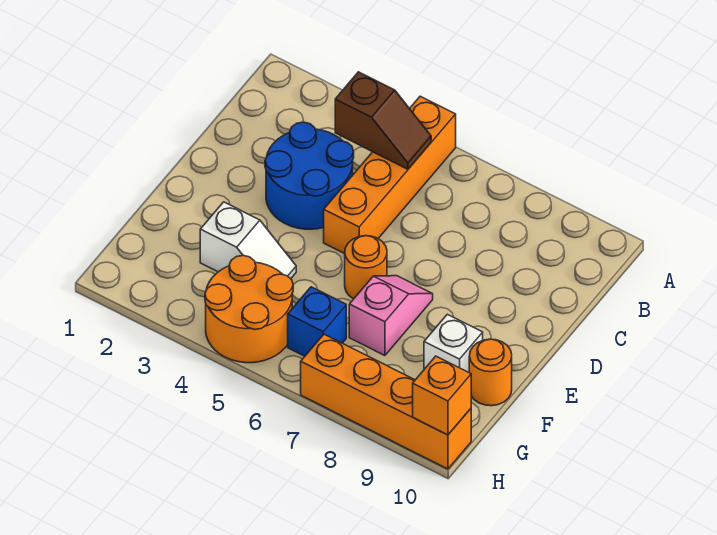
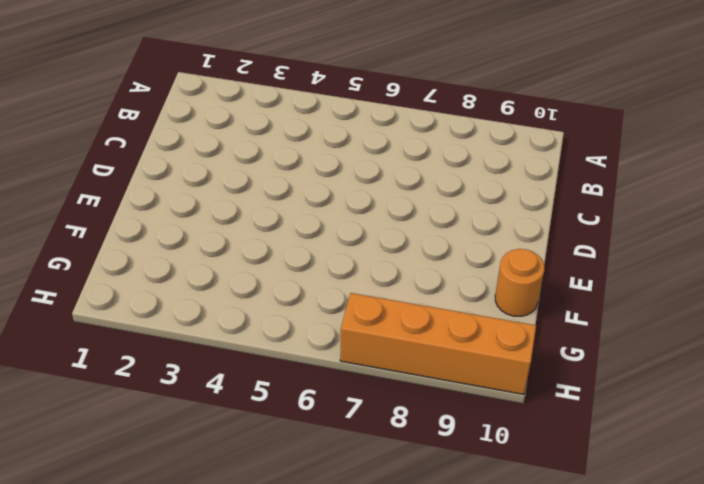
none -> orange brick A5:D5 level 1
none -> blue round brick C3:D4 level 1
none -> orange round brick E6 level 1

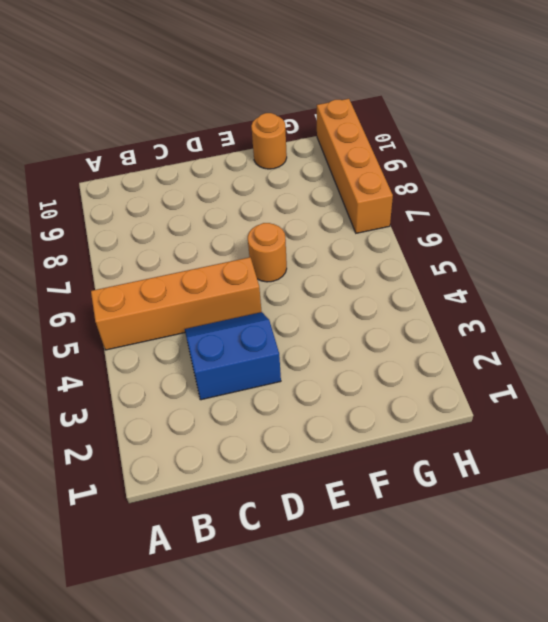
blue slope C3:D4 level 1 top 3 -> blue round brick C3:D4 level 1
none -> pink slope E7:F7 level 1 top F
none -> white slope F3:F4 level 1 top 3
none -> white brick F9 level 1

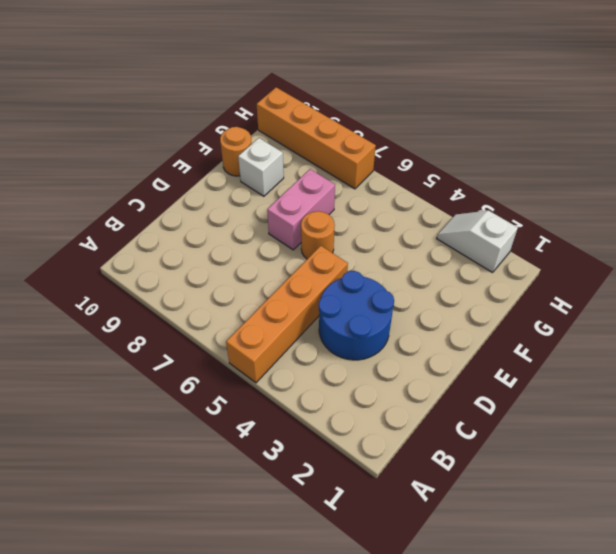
pink brick E7:F7 level 1 -> pink slope E7:F7 level 1 top F
white slope H2:H3 level 1 top 2 -> white slope F3:F4 level 1 top 3
none -> orange round brick G4:H5 level 1
none -> blue brick G6 level 1
none -> brown slope B4:B5 level 2 top 4

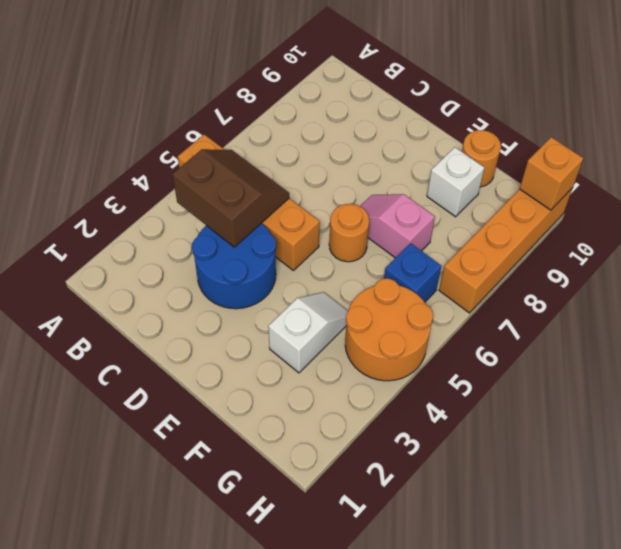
brown slope B4:C5 level 2 top 4 -> brown slope B4:B5 level 2 top 4

